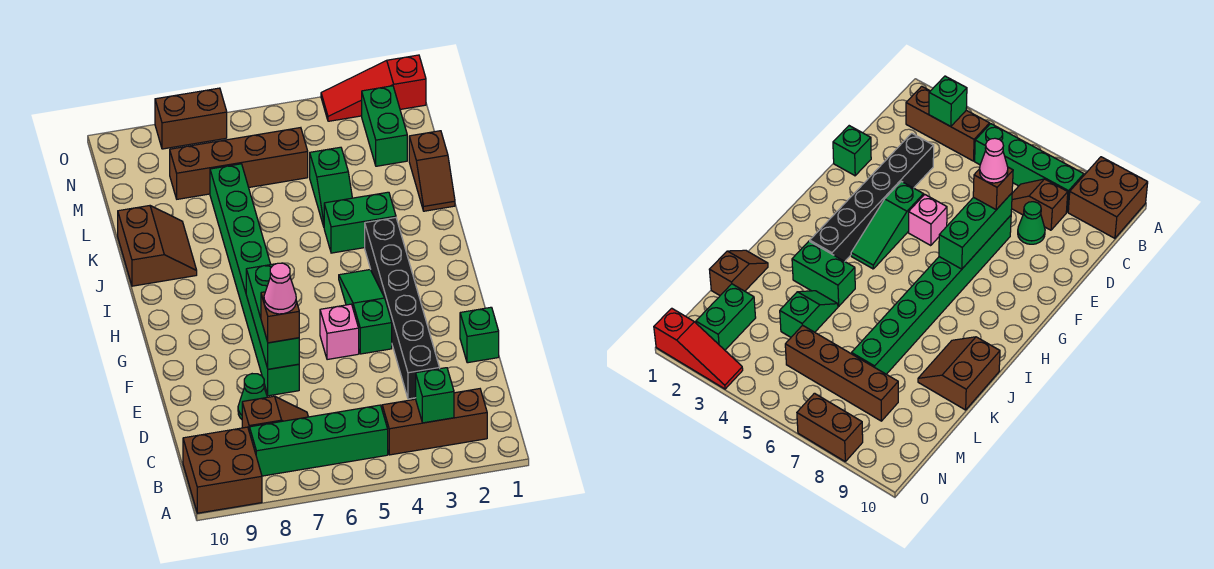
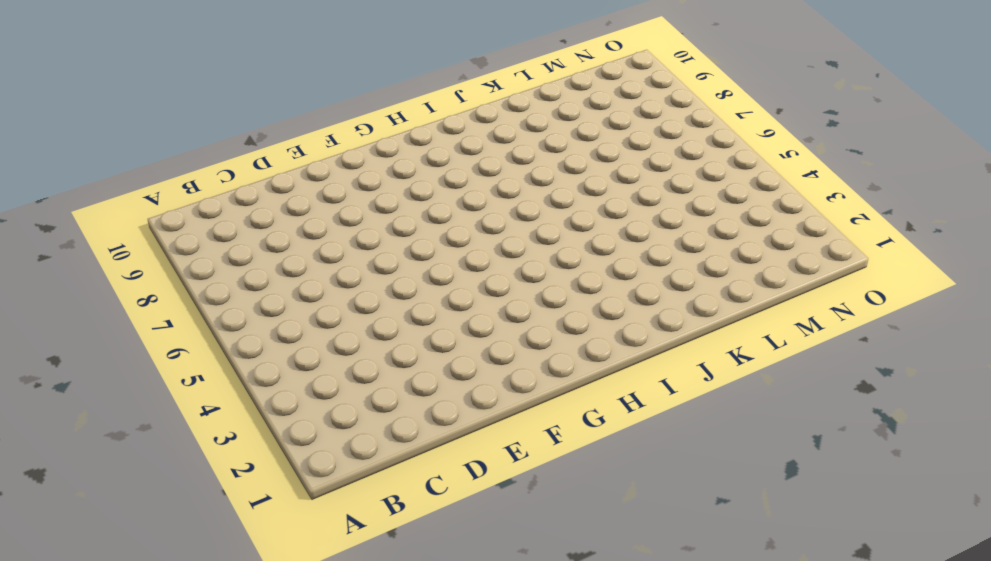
none -> brown brick A9:B10 level 1
none -> brown brick B2:B4 level 1
none -> green brick B5:B8 level 1

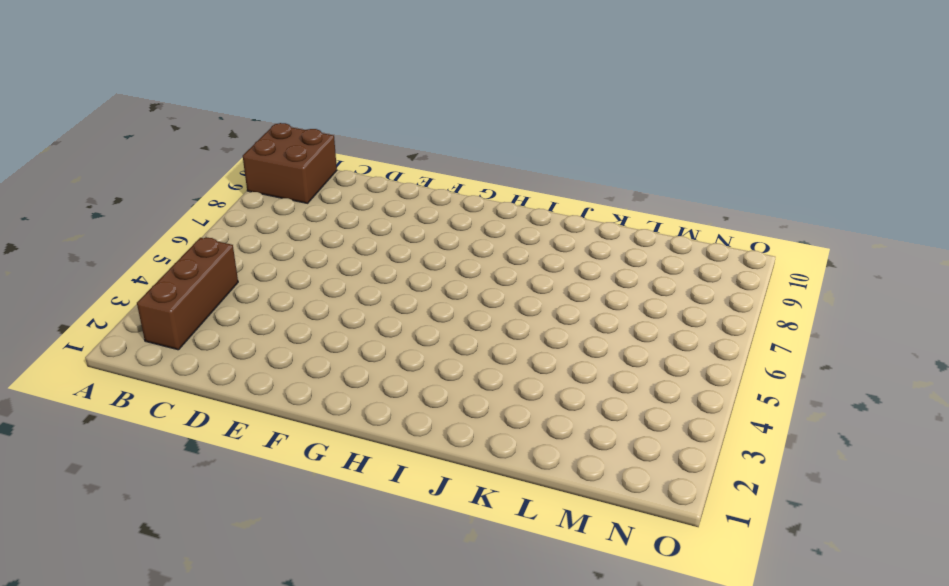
none -> green brick B5:B8 level 1
none -> brown slope C7:C8 level 1 top 8
none -> black brick D3:I3 level 1

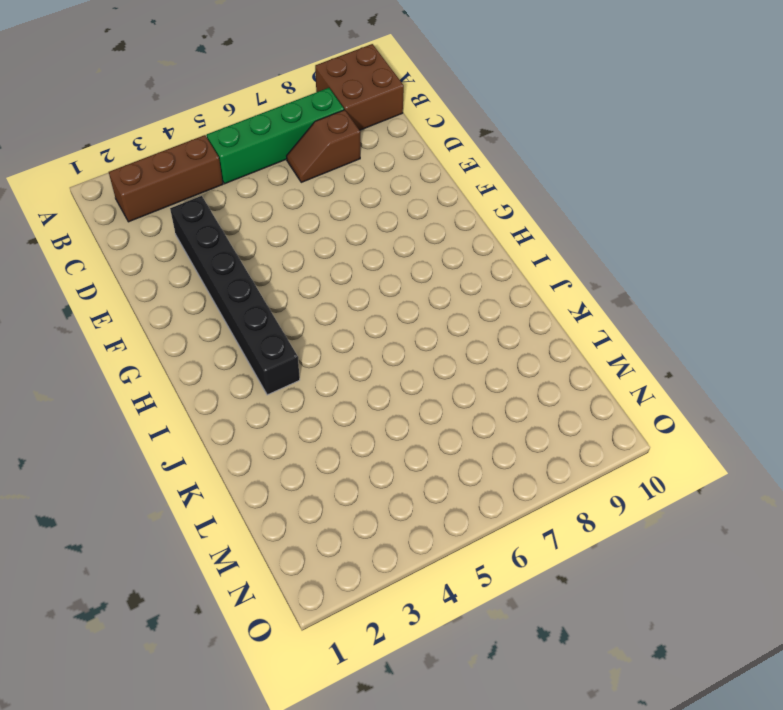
none -> green cone D8 level 1
none -> green brick E1 level 1
none -> green brick E7:L7 level 1

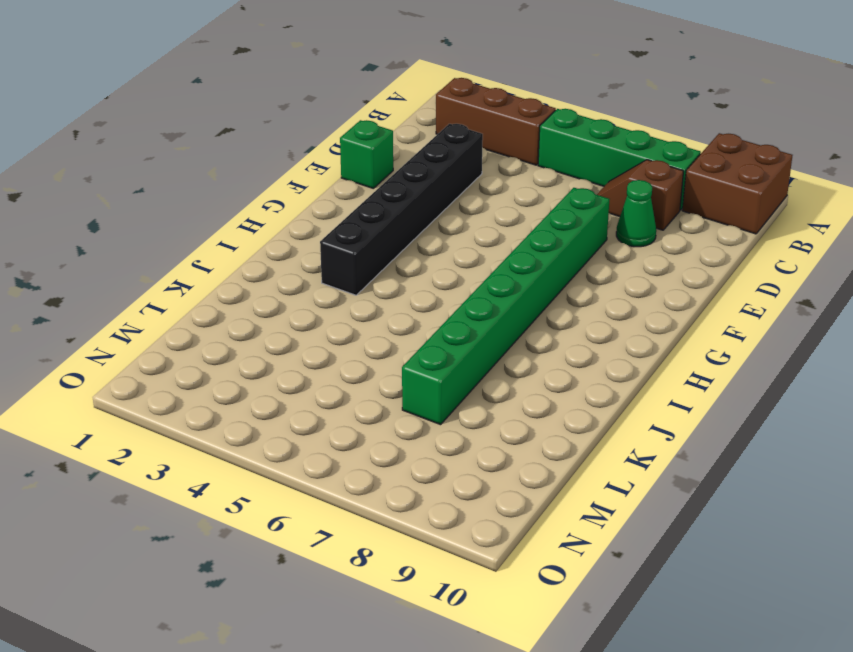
none -> green slope F4:H4 level 1 top F
none -> pink brick F5 level 1
none -> green brick J3:J4 level 1

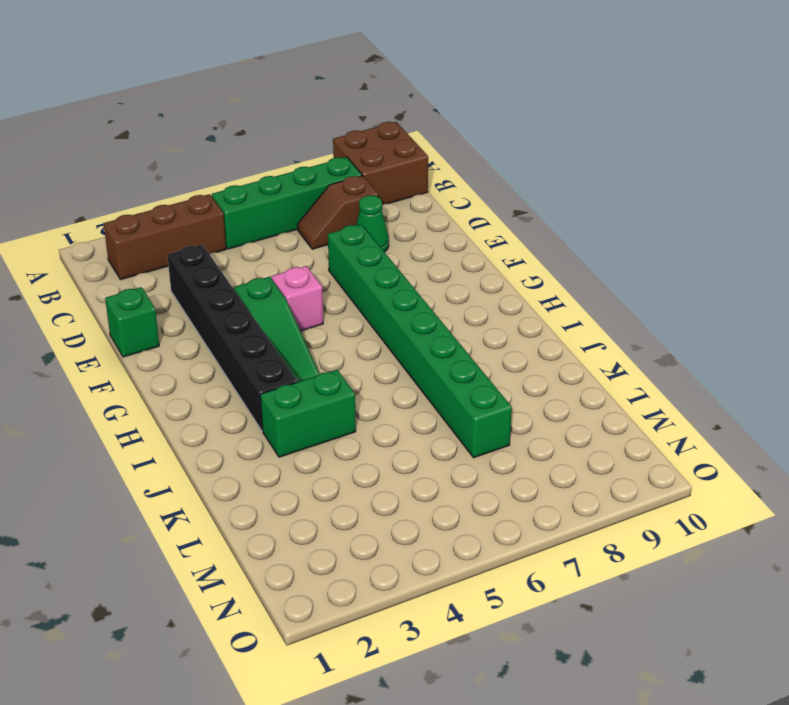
none -> brown slope J9:K10 level 1 top 10
none -> brown slope K1:L1 level 1 top L
none -> green slope K4:L4 level 1 top L

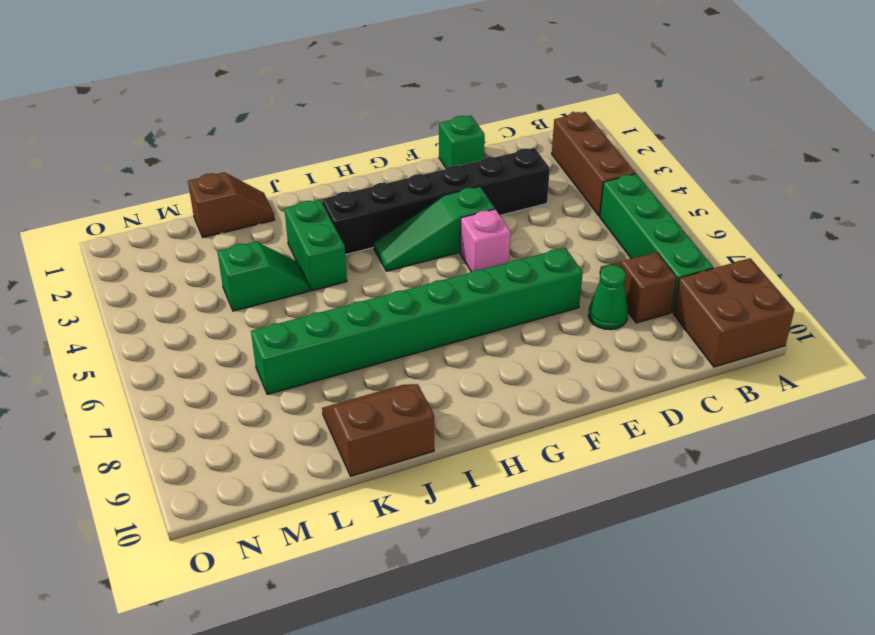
none -> green brick M2:N2 level 1
none -> brown brick M5:M8 level 1
none -> red slope O1:O3 level 1 top 1

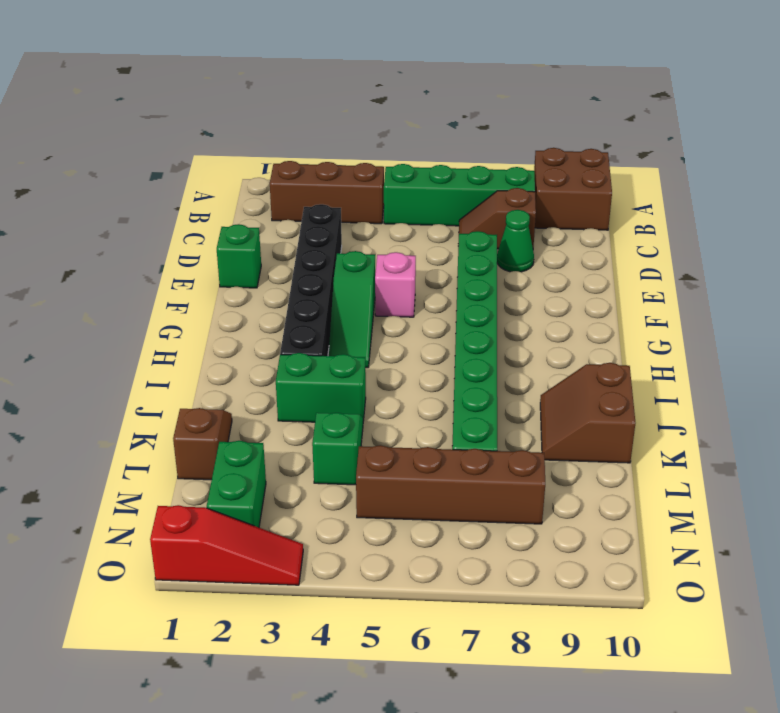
none -> brown brick O7:O8 level 1
none -> green brick B3 level 2
none -> green brick E7:G7 level 2

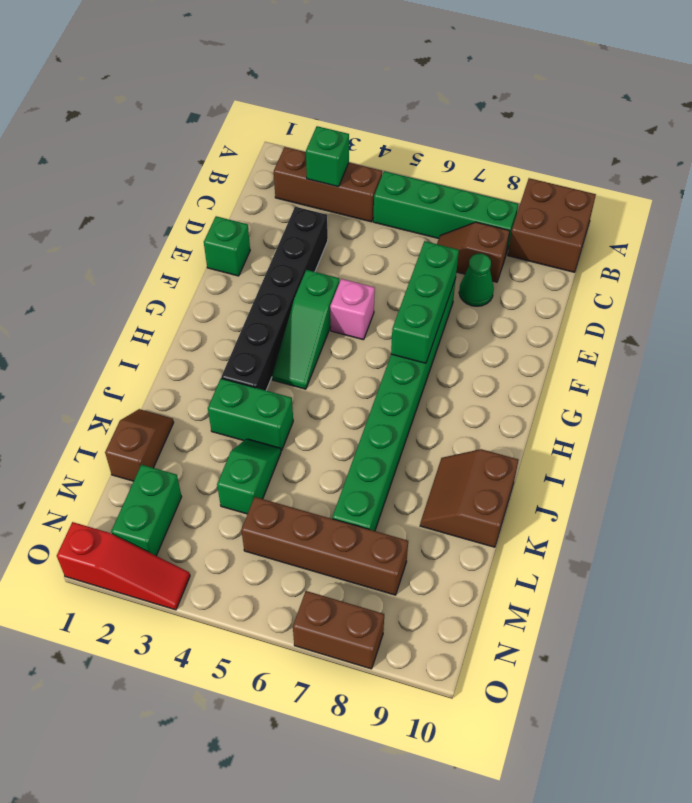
none -> brown brick E7 level 3
none -> pink cone E7 level 4

